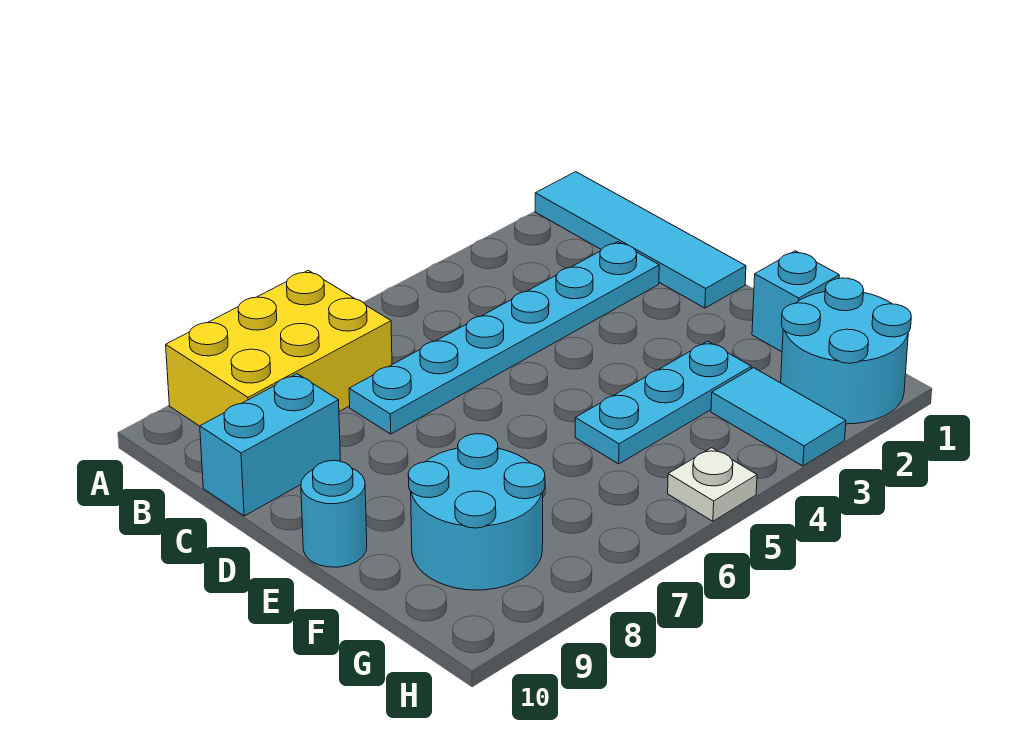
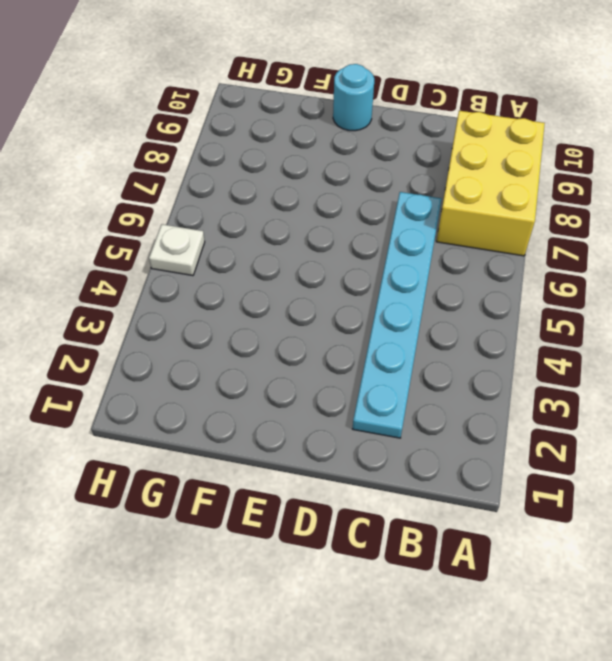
none -> cyan tile A1:D1 level 1
none -> cyan brick C9:C10 level 1

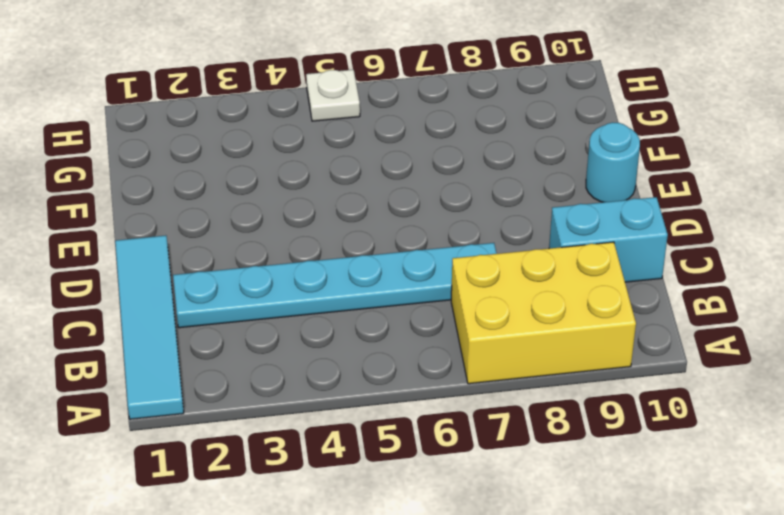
none -> cyan brick F1 level 1
none -> cyan plate F3:F5 level 1

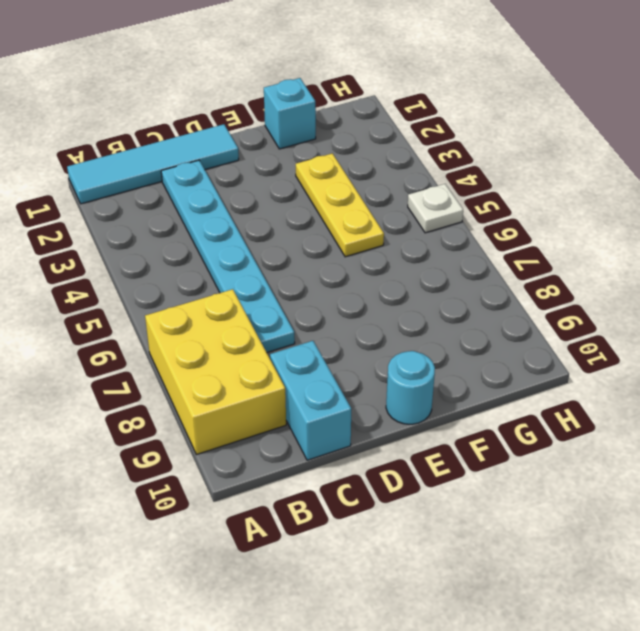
yellow plate F3:F5 level 1 -> cyan plate F3:F5 level 1
none -> cyan round brick F8:G9 level 1
none -> cyan round brick G1:H2 level 1

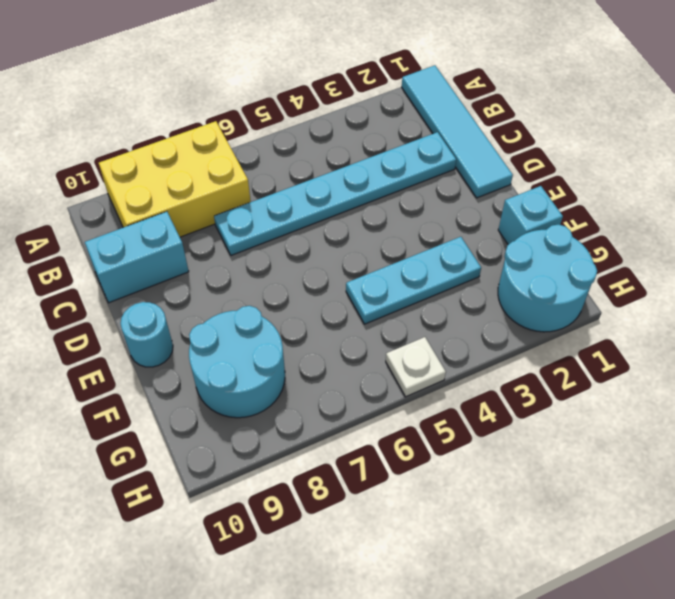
none -> cyan tile G3:H3 level 1

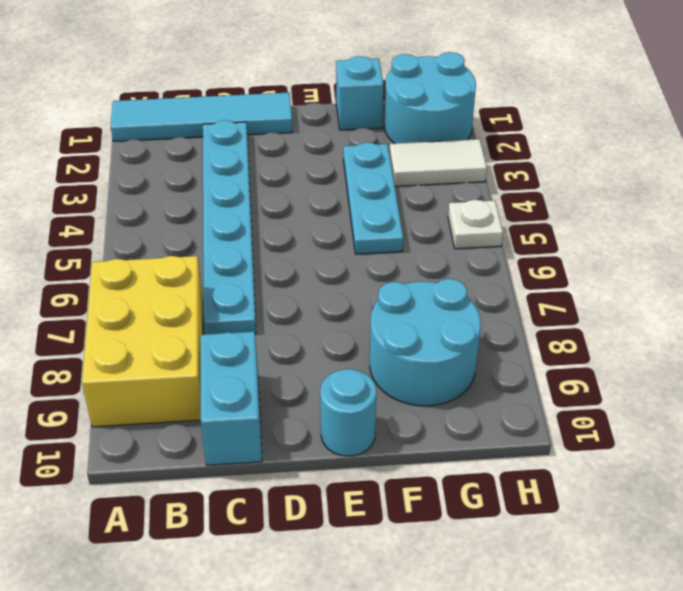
white tile G3:H3 level 1 -> cyan tile G3:H3 level 1

